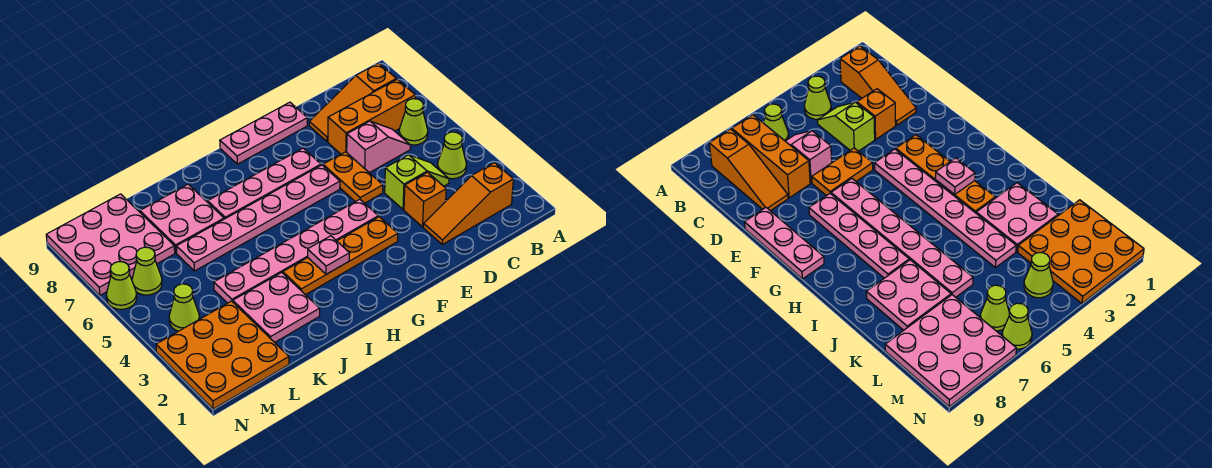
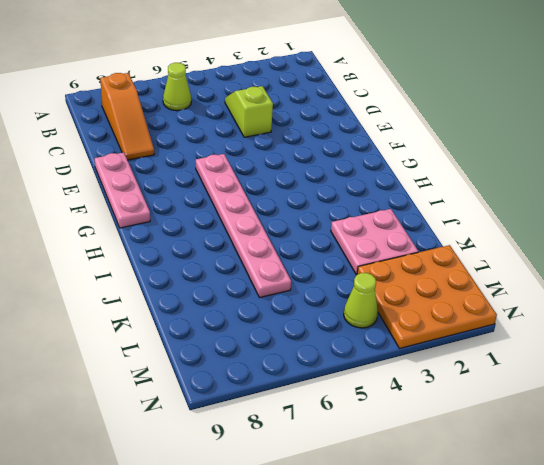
none -> orange slope B2:D2 level 1 top B
none -> lime cone B4 level 1
none -> orange brick B7:D7 level 1

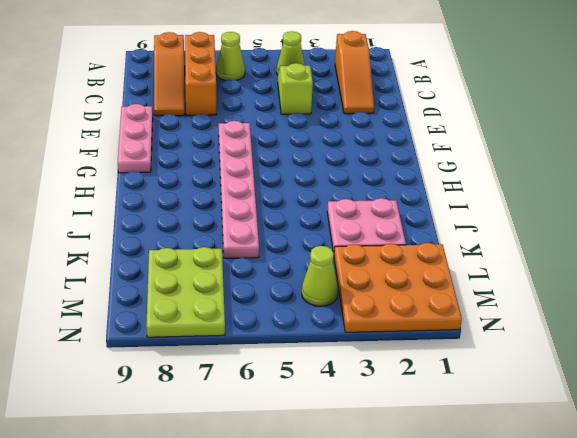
lime plate L7:N8 level 1 -> pink plate L7:N9 level 1
none -> pink slope C6:D6 level 1 top D
none -> orange brick D3 level 1
none -> orange plate E5:E6 level 1

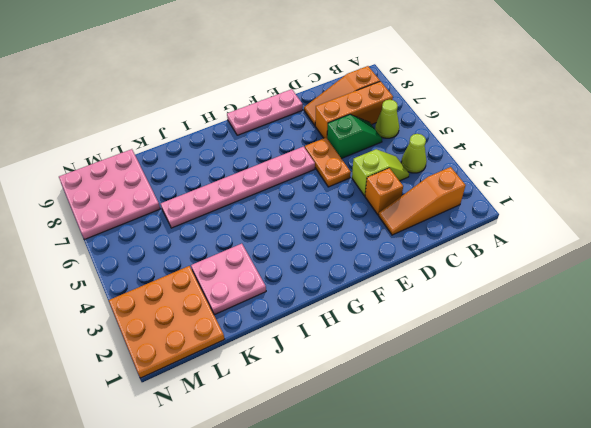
green slope C6:D6 level 1 top D -> pink slope C6:D6 level 1 top D
none -> orange plate F3:I3 level 1
none -> pink plate F4:K4 level 1
none -> pink plate F7:I7 level 1

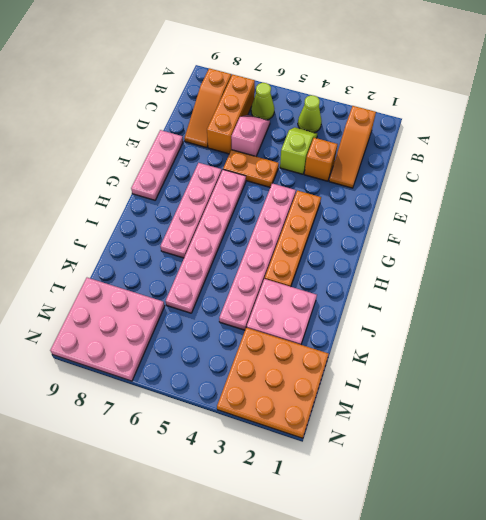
none -> pink plate J7:K8 level 1
none -> lime cone M4 level 1
none -> lime cone M6 level 1

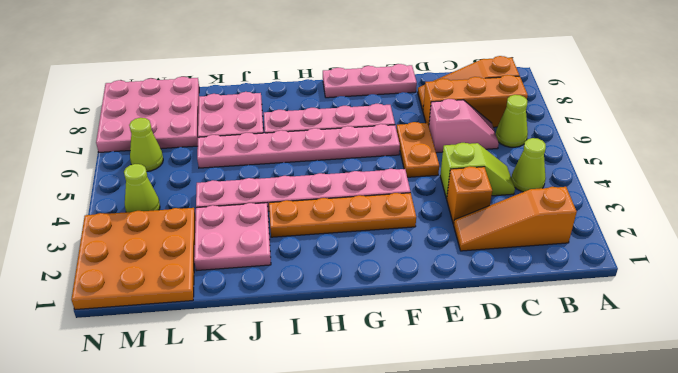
none -> lime cone N6 level 1
none -> pink plate H3 level 2

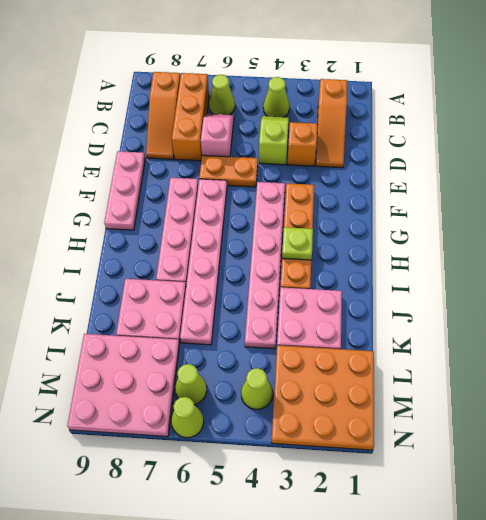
lime plate H3 level 2 -> pink plate H3 level 2

